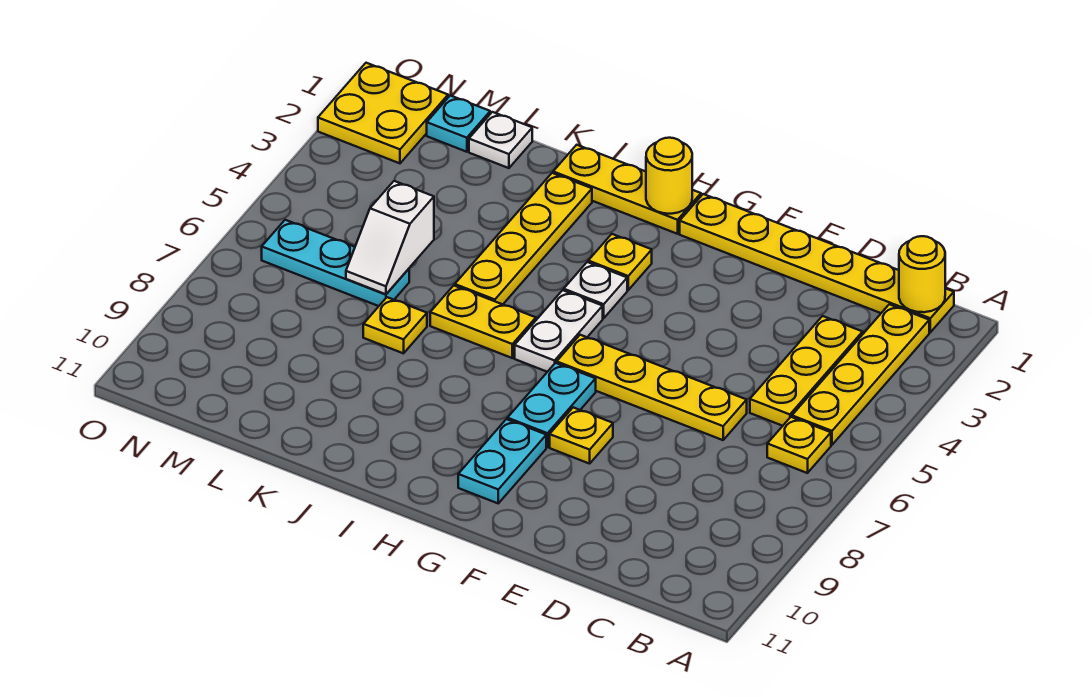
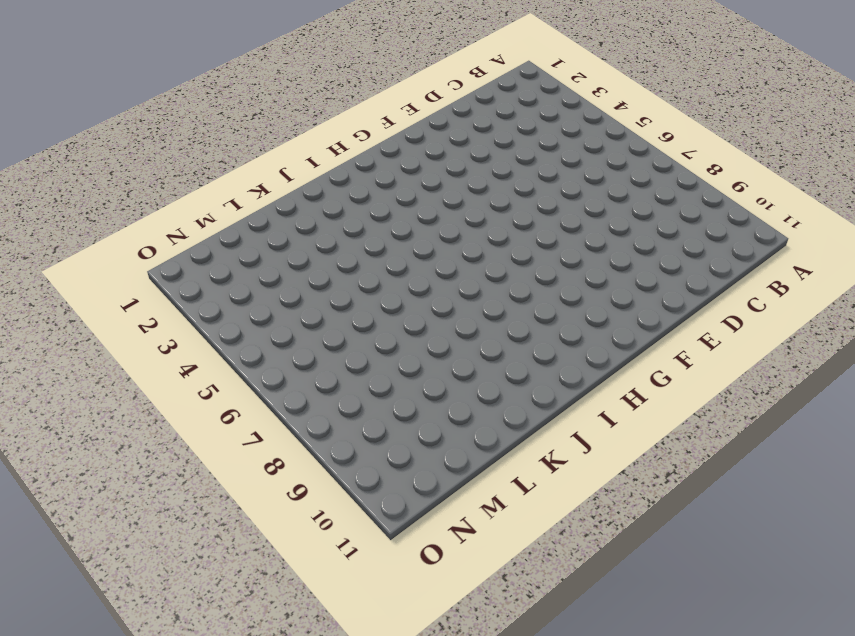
none -> yellow plate B1:G1 level 1
none -> yellow plate B2:B5 level 1
none -> yellow plate B6 level 1

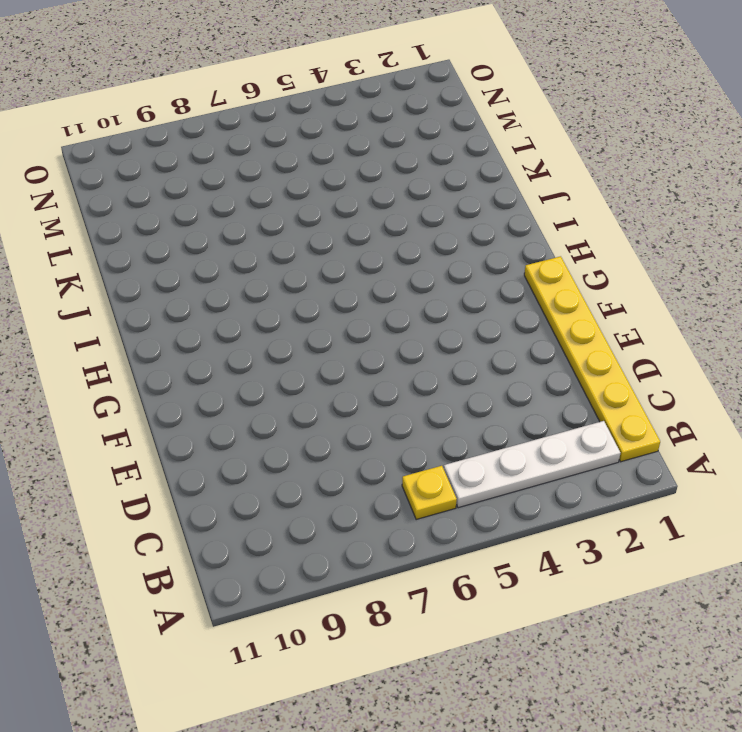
white plate B2:B5 level 1 -> yellow plate B2:B5 level 1
none -> yellow plate C3:C5 level 1
none -> yellow plate D6:G6 level 1
none -> yellow plate F8 level 1

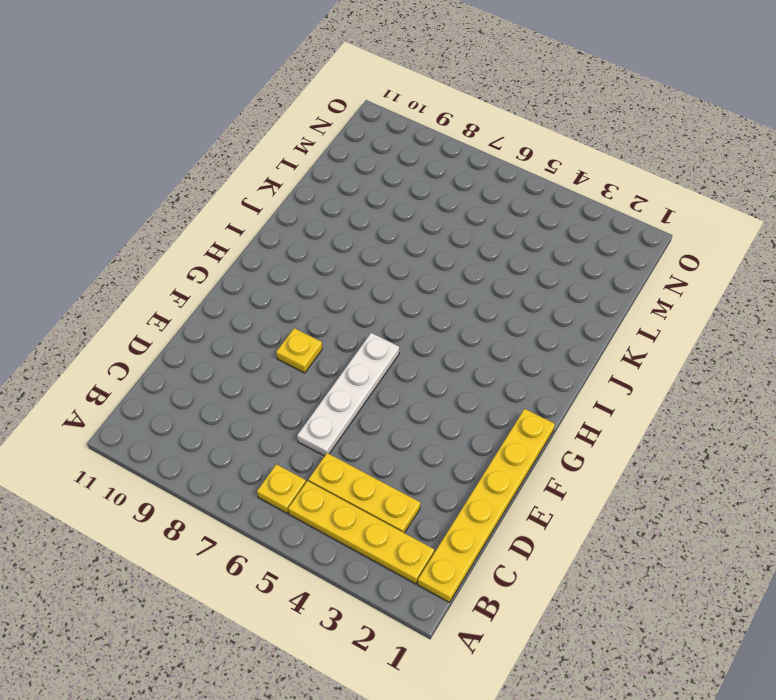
white plate D6:G6 level 1 -> yellow plate D6:G6 level 1
none -> cyan plate G7:G8 level 1
none -> cyan plate G9:G10 level 1
none -> yellow plate H1:J1 level 1

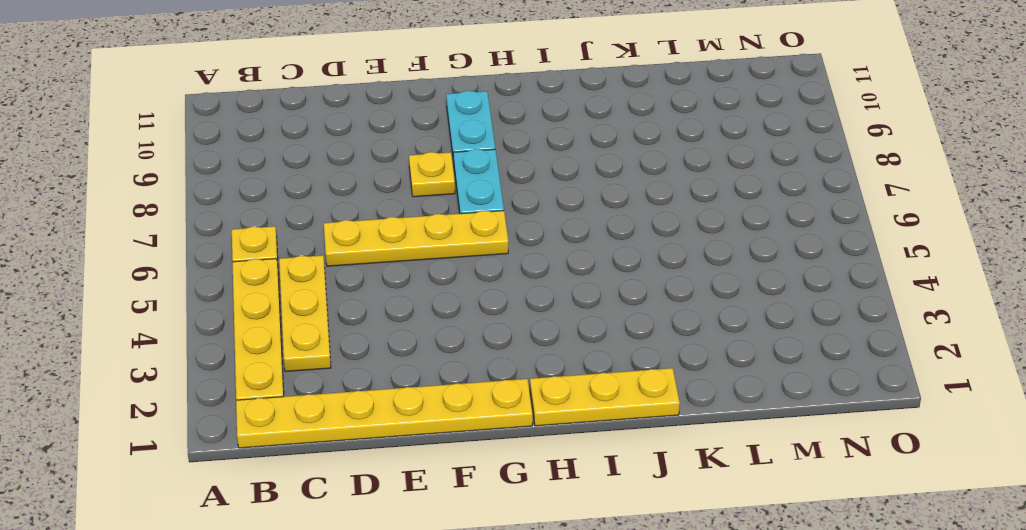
none -> yellow plate H3 level 1
none -> white plate H4 level 1
none -> white plate H5:H6 level 1

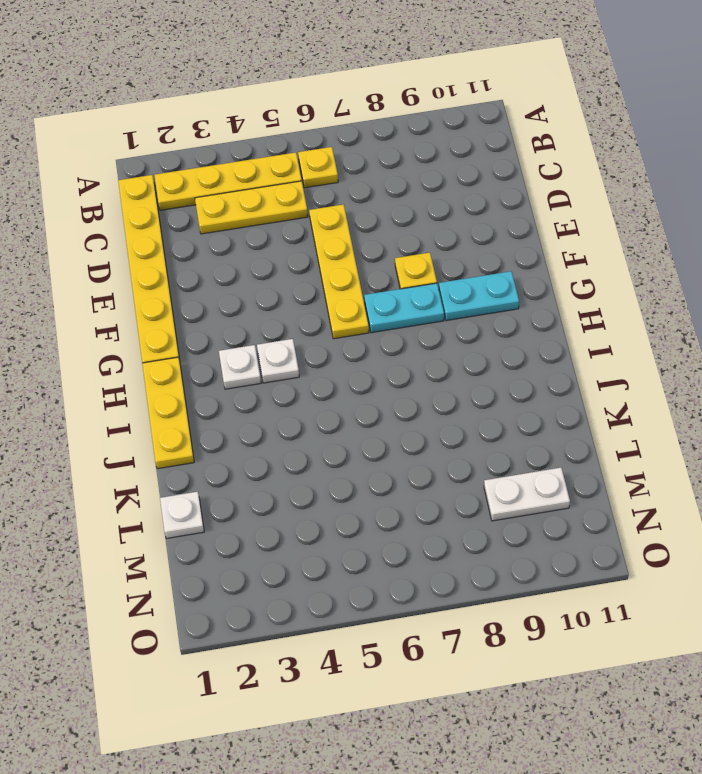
white plate H3 level 1 -> yellow plate H3 level 1
white plate M9:M10 level 1 -> white plate H5:H6 level 1
none -> yellow plate I6:J6 level 1
none -> yellow plate J2:J5 level 1
none -> yellow plate K7 level 1

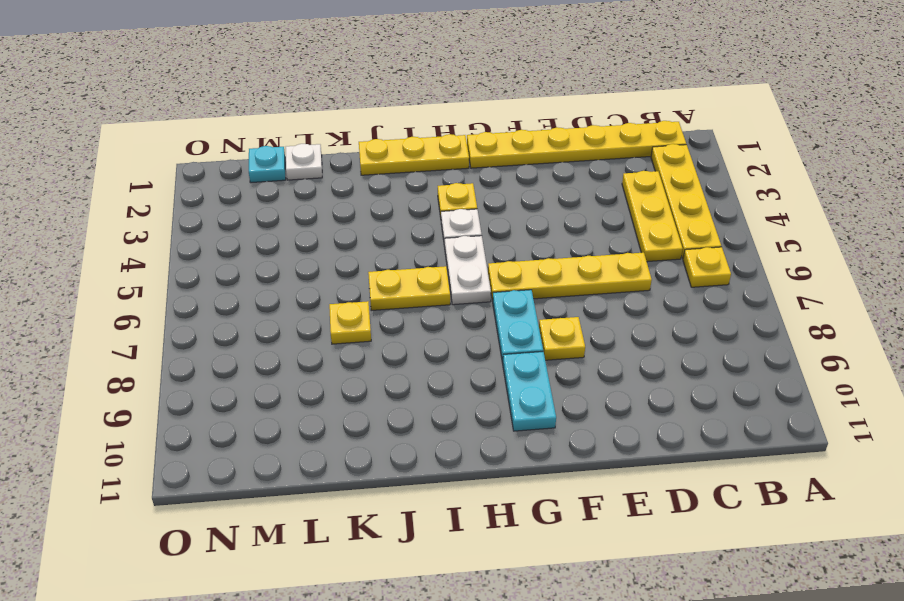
none -> yellow plate J2:J5 level 1
none -> cyan plate L6:N6 level 1
none -> yellow plate N1:O2 level 1

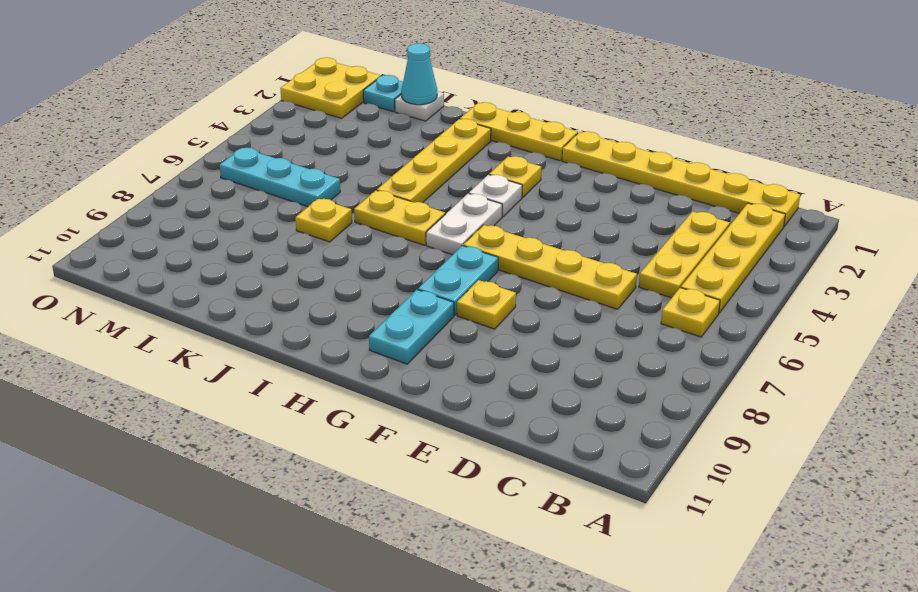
cyan cone L1 level 2 -> none
none -> yellow round brick B1 level 2
none -> yellow round brick H1 level 2
none -> white slope L5:L6 level 2 top 5

